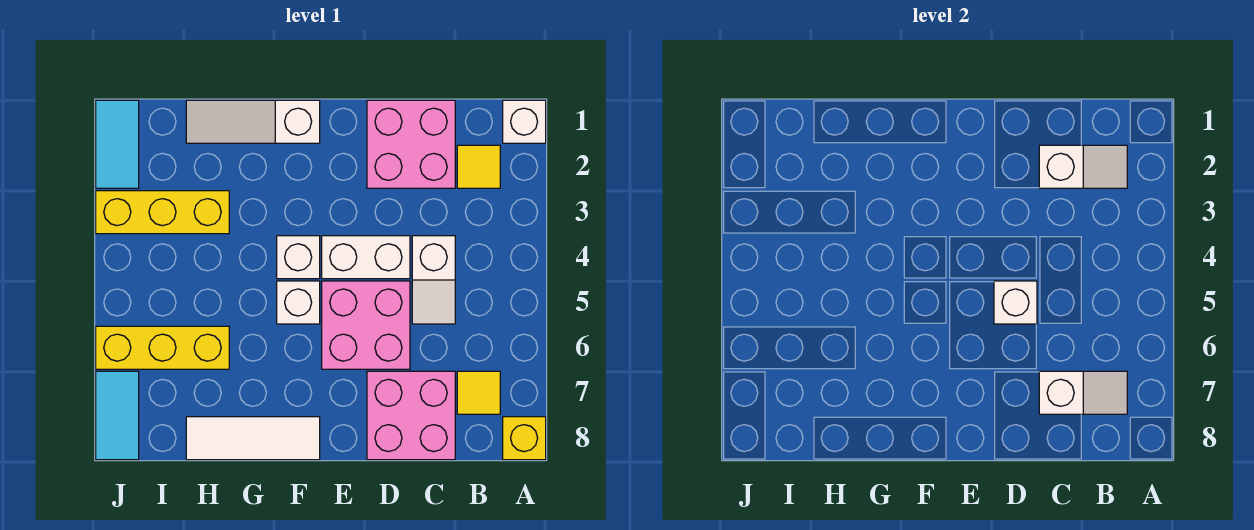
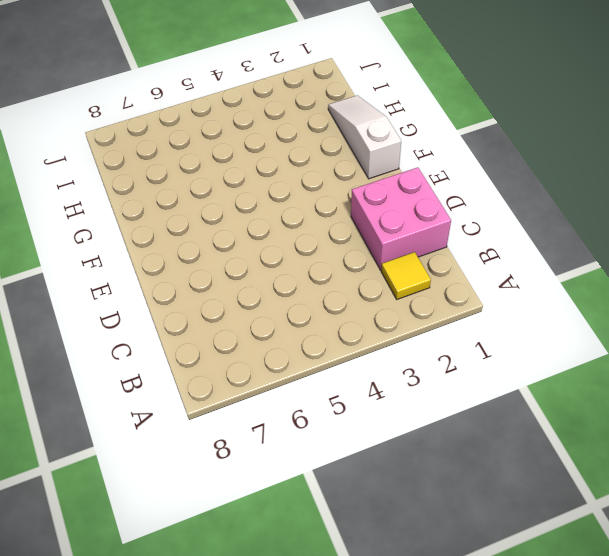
none -> white brick A1 level 1
none -> yellow brick A8 level 1
none -> yellow tile B7 level 1

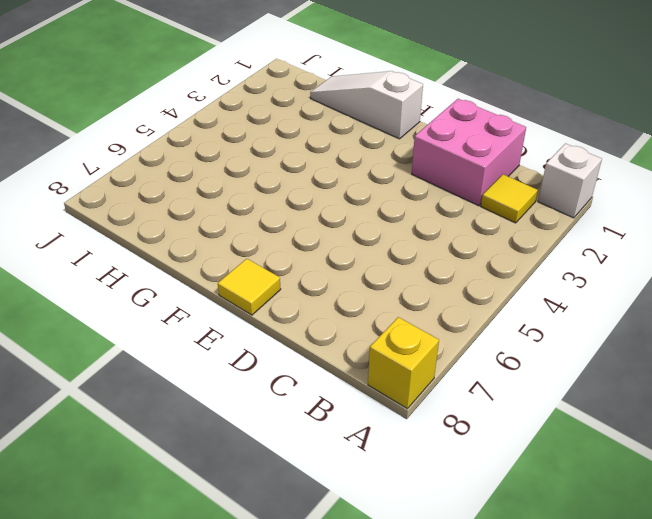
yellow tile E8 level 1 -> yellow tile B7 level 1
none -> white slope C4:C5 level 1 top 4
none -> pink brick C7:D8 level 1
none -> white brick D4:E4 level 1

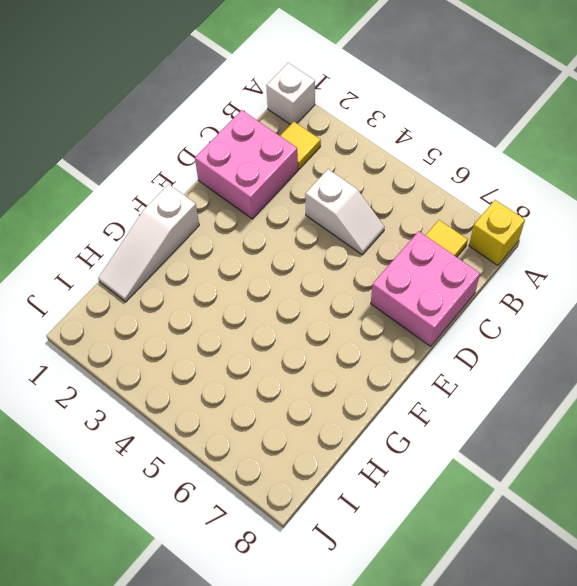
none -> white brick D4:E4 level 1
none -> pink brick D5:E6 level 1
none -> white brick F4 level 1

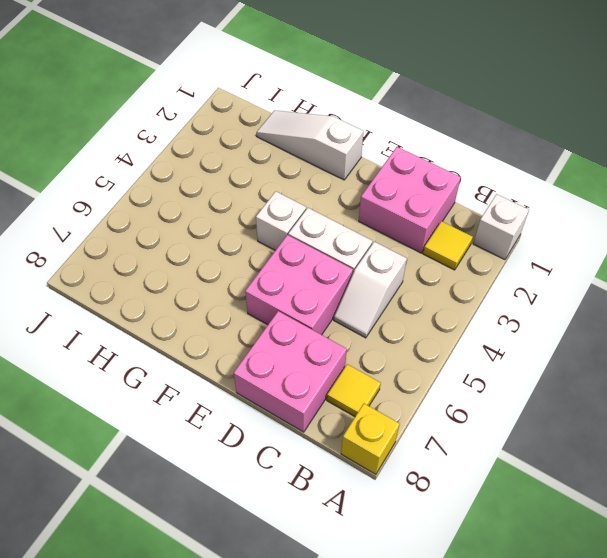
none -> white brick F5 level 1
none -> white tile F8:H8 level 1
none -> yellow brick H3:J3 level 1

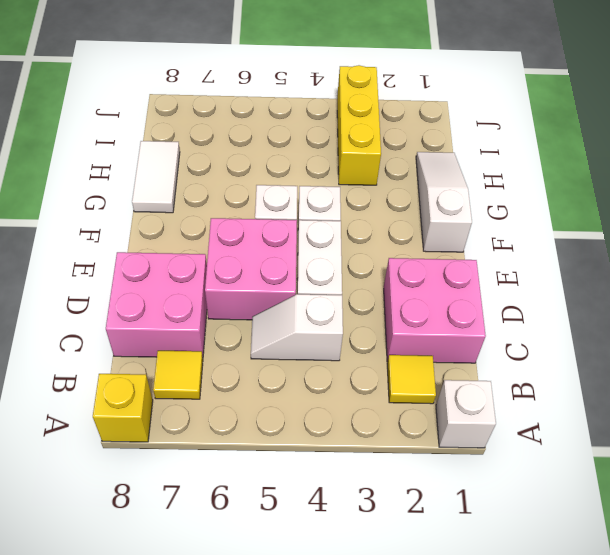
white tile G8:H8 level 1 -> white tile F8:H8 level 1
none -> yellow brick H6:J6 level 1
none -> cyan tile J1:J2 level 1
none -> cyan tile J7:J8 level 1

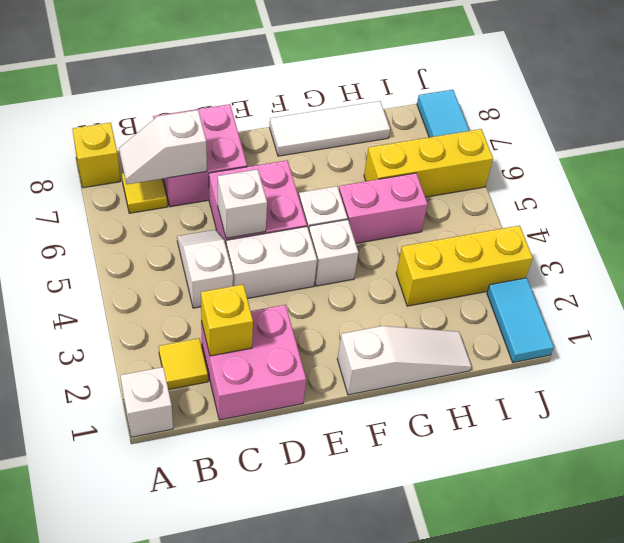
yellow brick C2 level 2 -> white slope B2:C2 level 2 top C
pink brick G5:H5 level 1 -> none

